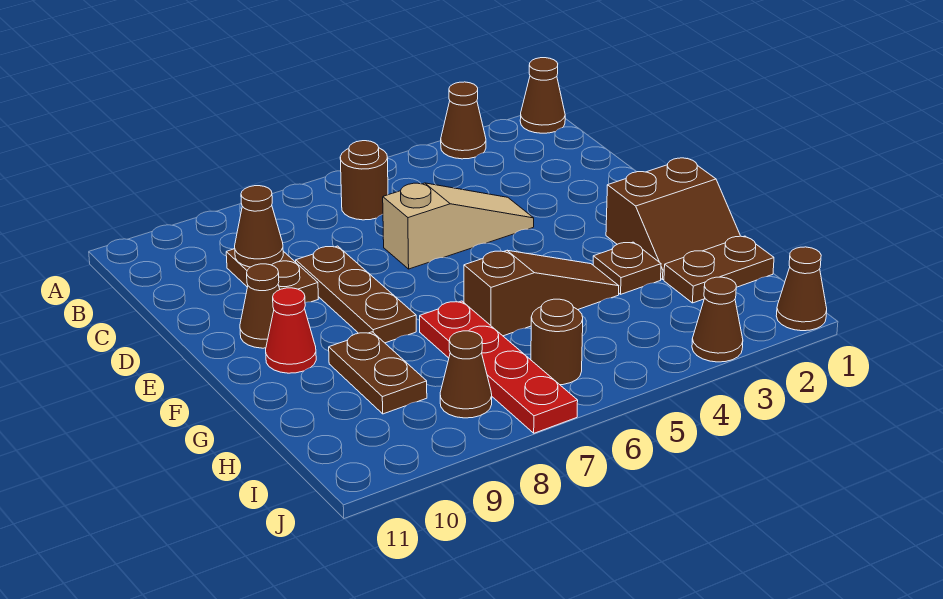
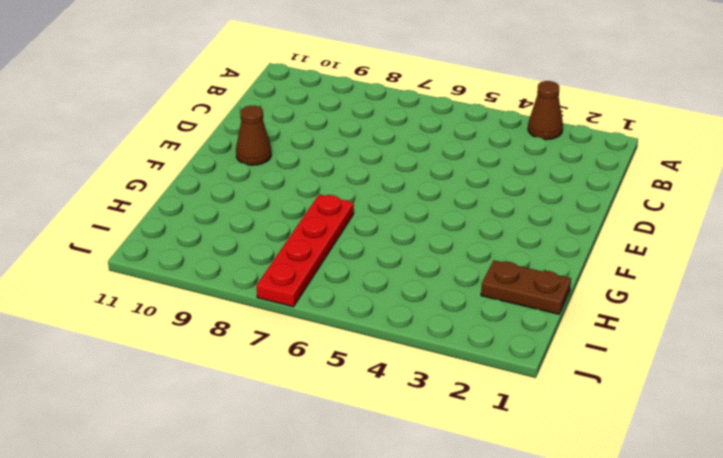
none -> brown cone A1 level 1
none -> brown round brick B6 level 1
none -> brown plate C9:D9 level 1

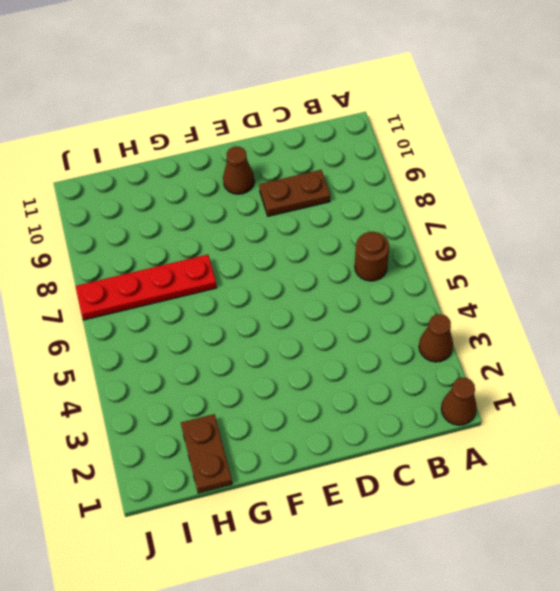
none -> tan slope D4:D6 level 1 top 6
none -> brown plate D8:F8 level 1
none -> brown slope F1:G2 level 1 top F

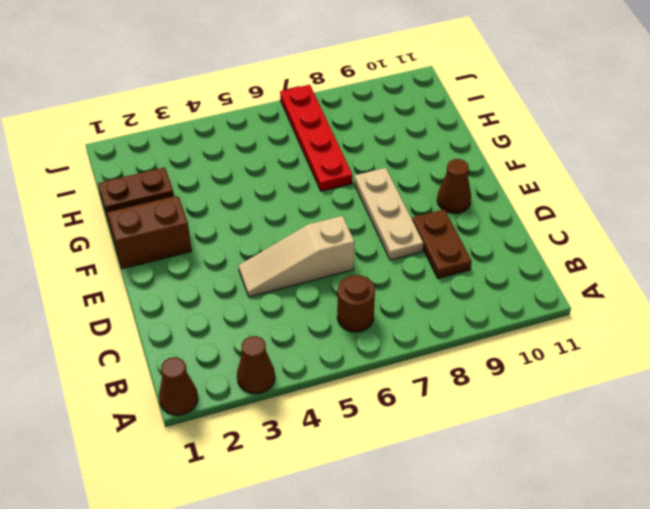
tan plate D8:F8 level 1 -> brown plate D8:F8 level 1
none -> red cone F10 level 1
none -> brown plate G3 level 1
none -> brown slope G4:G6 level 1 top 6

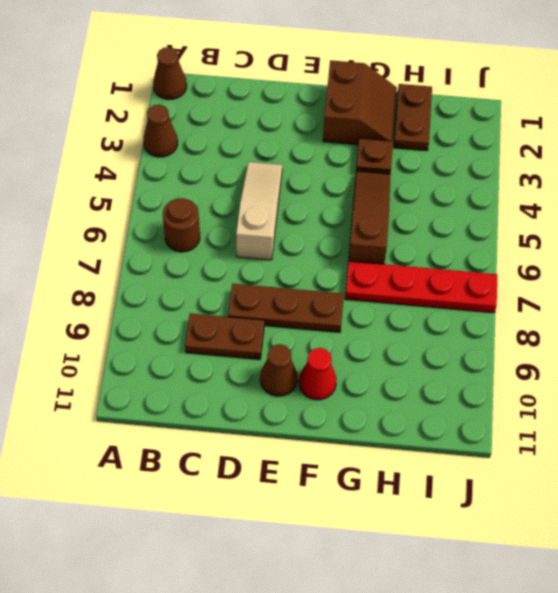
none -> brown plate G9:H9 level 1
none -> brown round brick I6 level 1
none -> brown cone I8 level 1

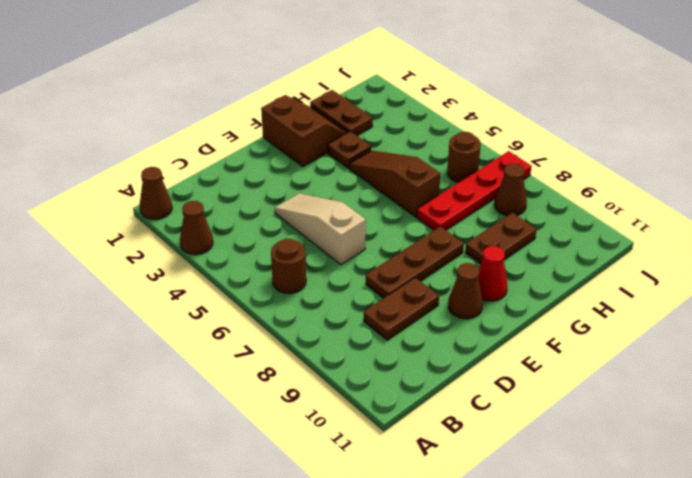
none -> brown cone J1 level 1
none -> brown cone J3 level 1
none -> brown cone C9 level 2

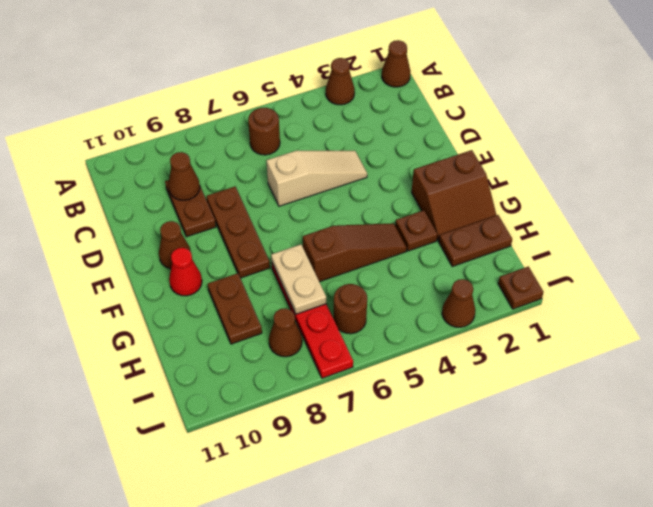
tan plate G7:H7 level 2 -> none
brown plate J1 level 1 -> brown cone J1 level 1

